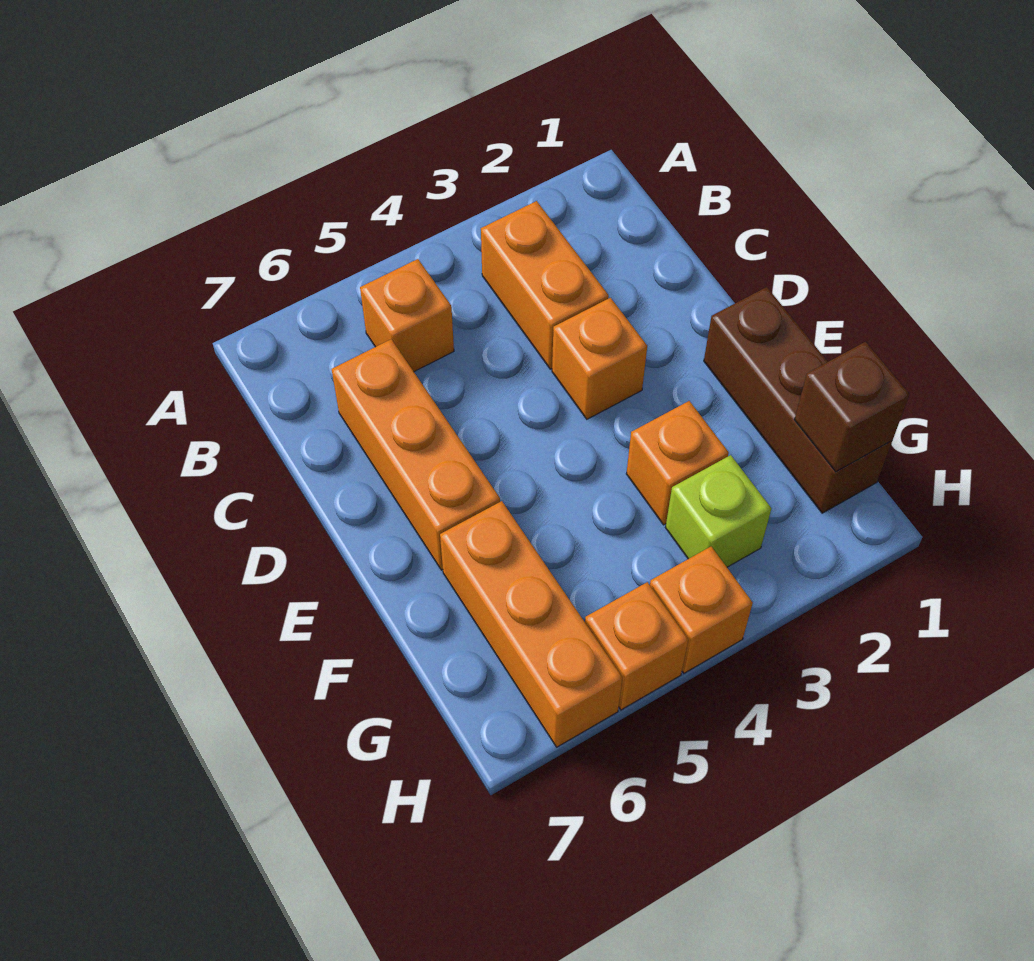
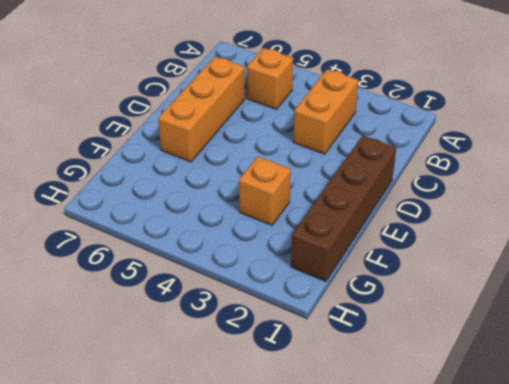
brown brick D1:G1 level 1 -> brown brick E1:G1 level 1
none -> orange brick D3 level 1
none -> orange brick F6:H6 level 1

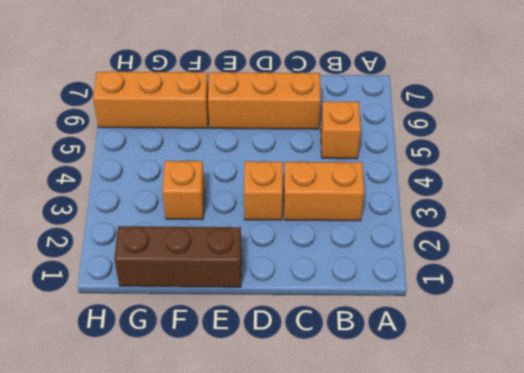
none -> lime brick G3 level 1
none -> orange brick H4 level 1

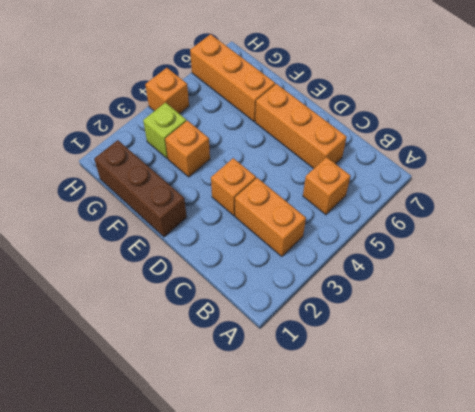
none -> orange brick H5 level 1
none -> brown brick G1 level 2

